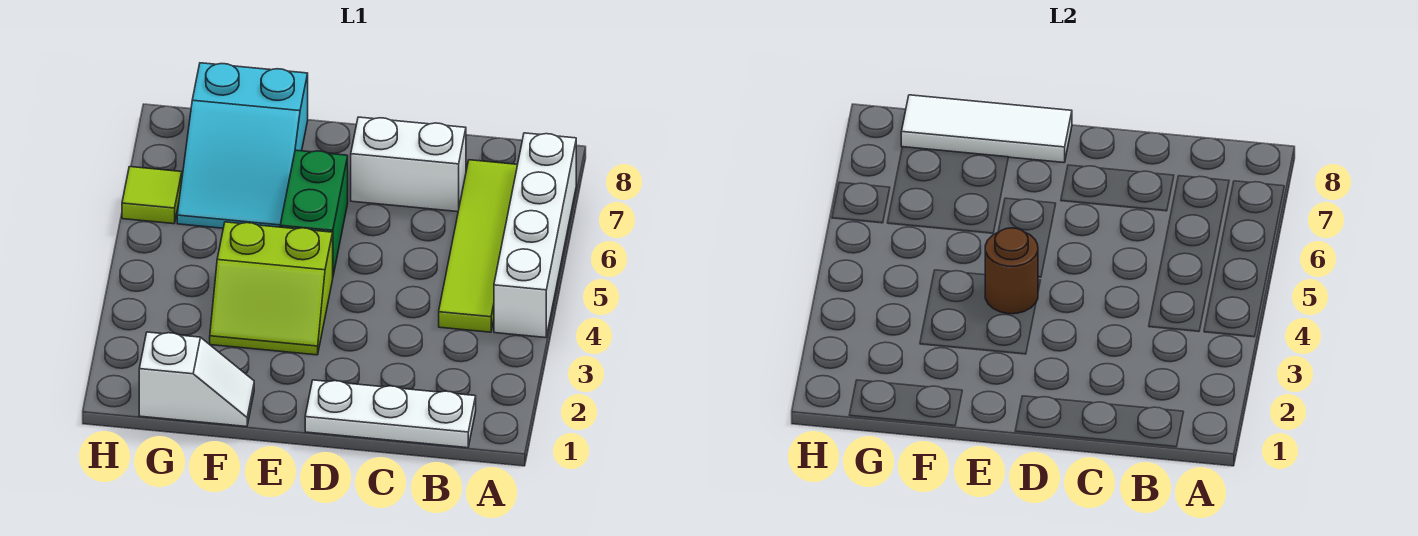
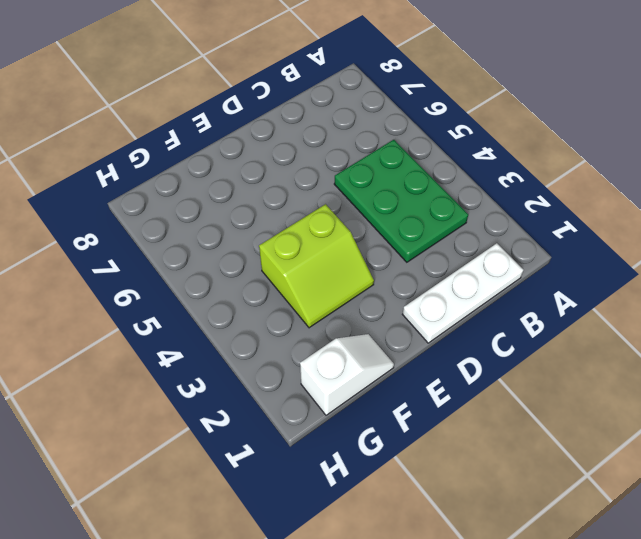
green plate B3:C5 level 1 -> lime tile B4:B7 level 1
none -> white brick A4:A7 level 1
none -> white brick C7:D7 level 1

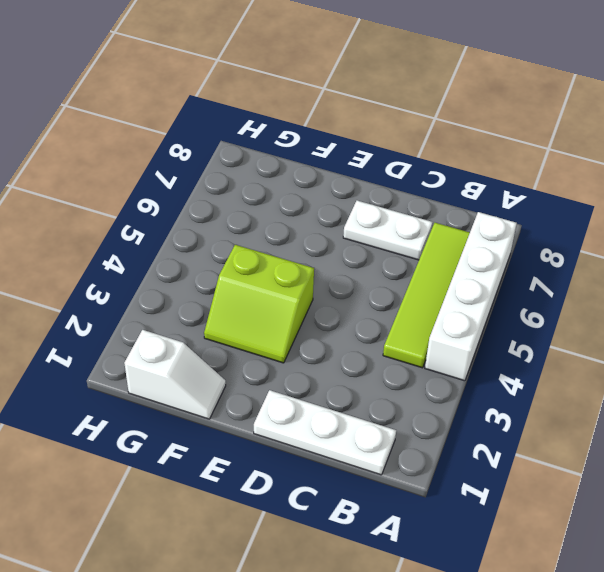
white plate C7:D7 level 1 -> white brick C7:D7 level 1
none -> green brick E5:E6 level 1
none -> cyan slope F6:G8 level 1 top 8

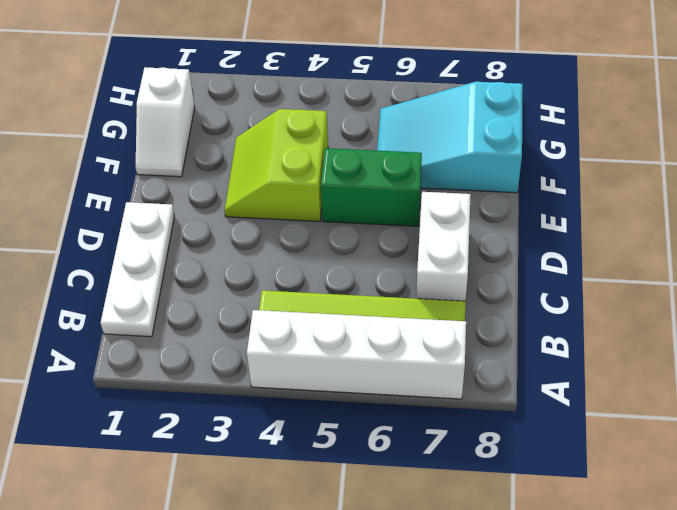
none -> lime tile H6 level 1
none -> brown round brick E4 level 2

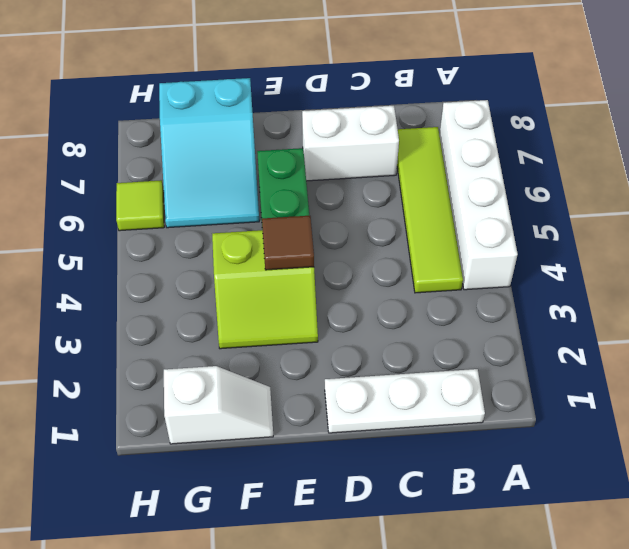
brown tile E4 level 2 -> brown round brick E4 level 2
none -> white tile E8:G8 level 2

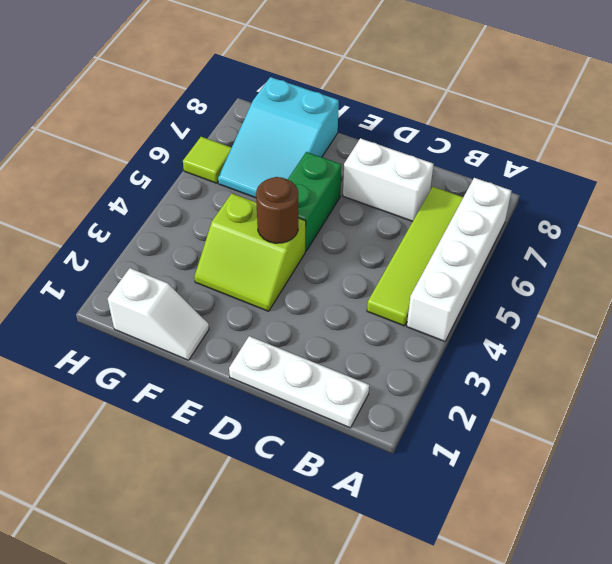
none -> white tile E8:G8 level 2

